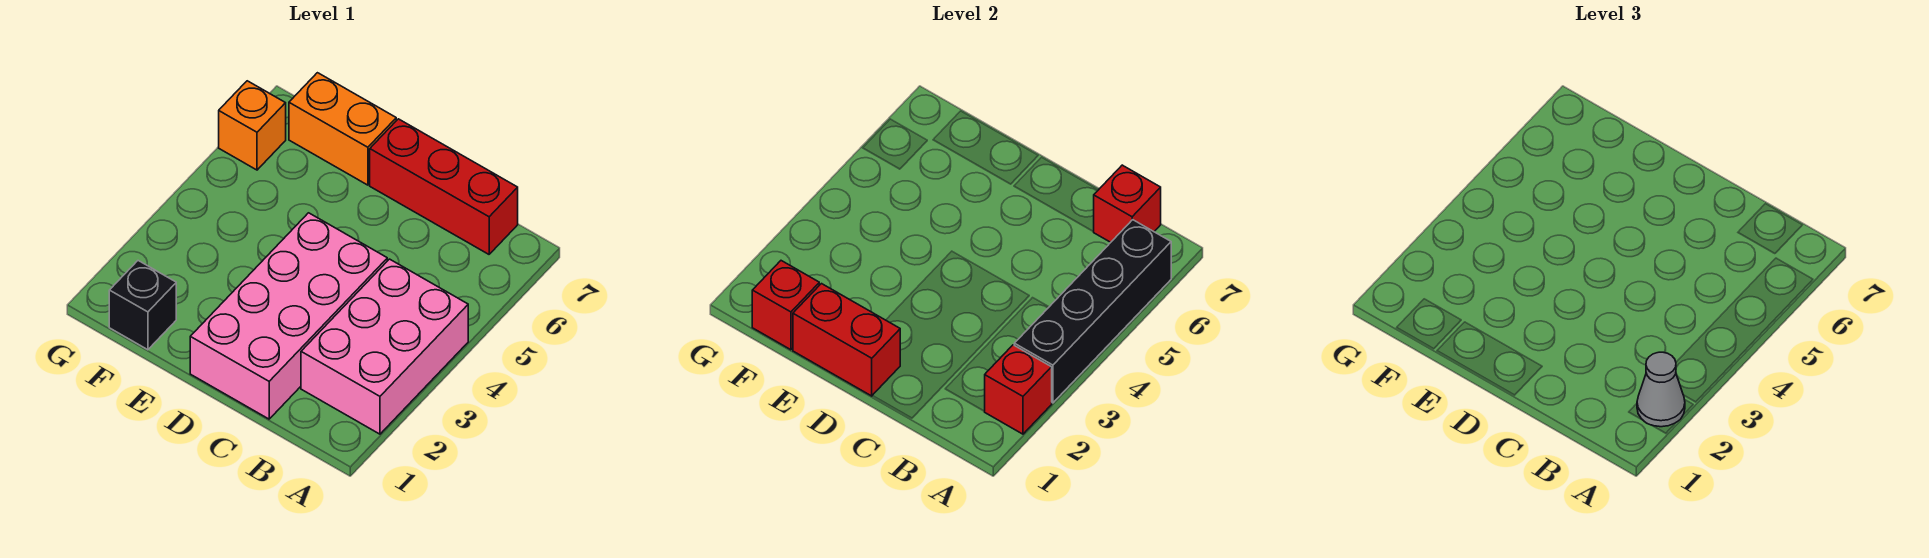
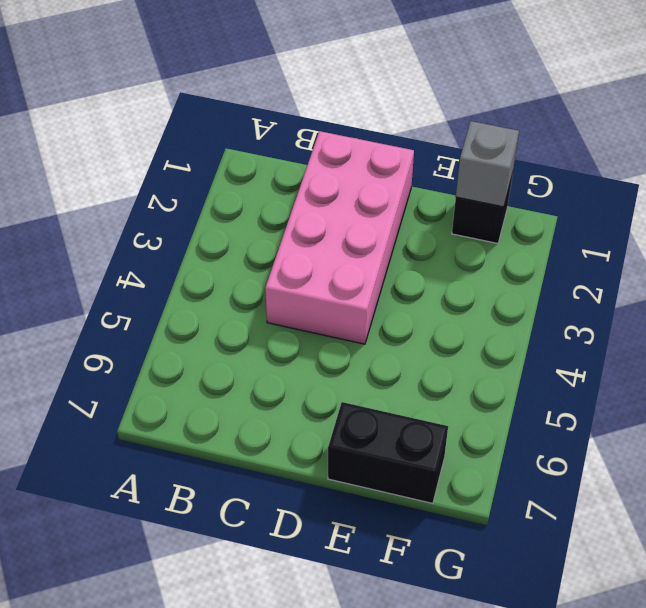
black brick E7:F7 level 1 -> orange brick E7:F7 level 1
grey brick F1 level 2 -> red brick F1 level 2
none -> pink brick A2:B4 level 1
none -> red brick B7:D7 level 1
none -> orange brick G6 level 1

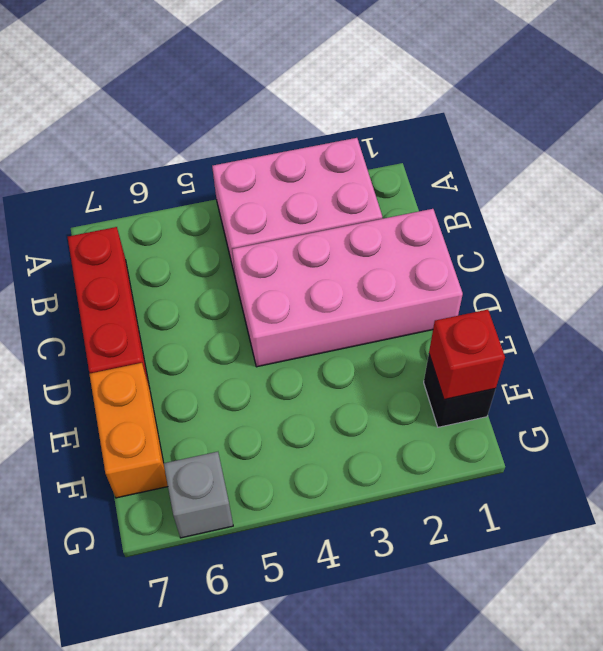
grey brick G6 level 1 -> orange brick G6 level 1
none -> red brick A2 level 2
none -> black brick A3:A6 level 2
none -> red brick B7 level 2

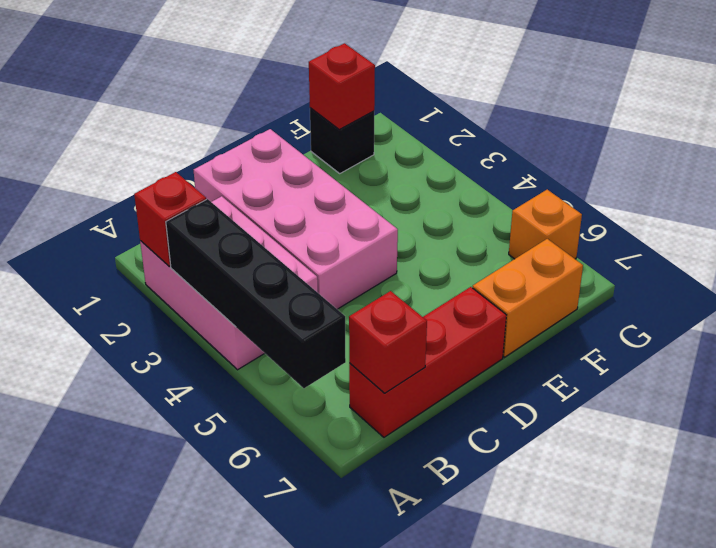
none -> red brick D1:E1 level 2
none -> grey cone A2 level 3

